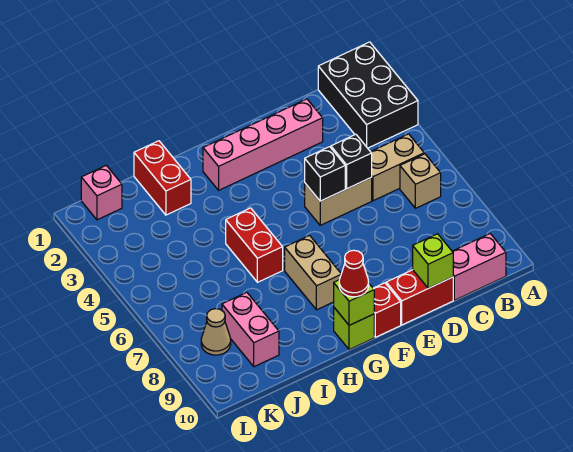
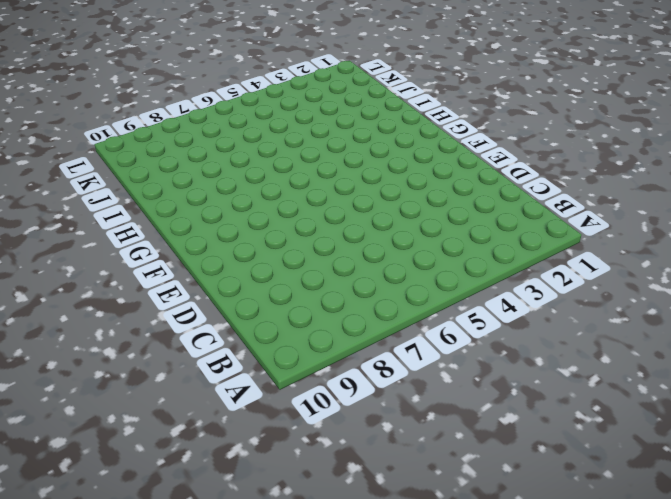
none -> black brick A1:B3 level 1
none -> tan brick B5:C5 level 1
none -> tan brick B6 level 1

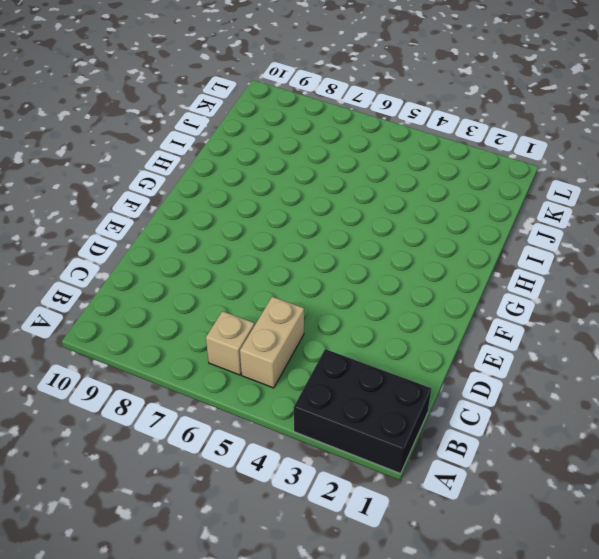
none -> pink brick B10:C10 level 1
none -> pink brick D2:G2 level 1
none -> tan brick D5:E5 level 1

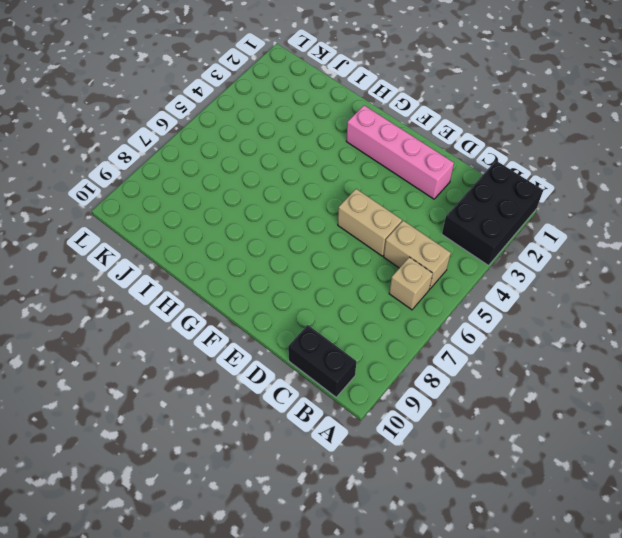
black brick B10:C10 level 1 -> pink brick B10:C10 level 1
none -> red brick D10:E10 level 1
none -> red brick F10 level 1
none -> tan brick G7:G8 level 1

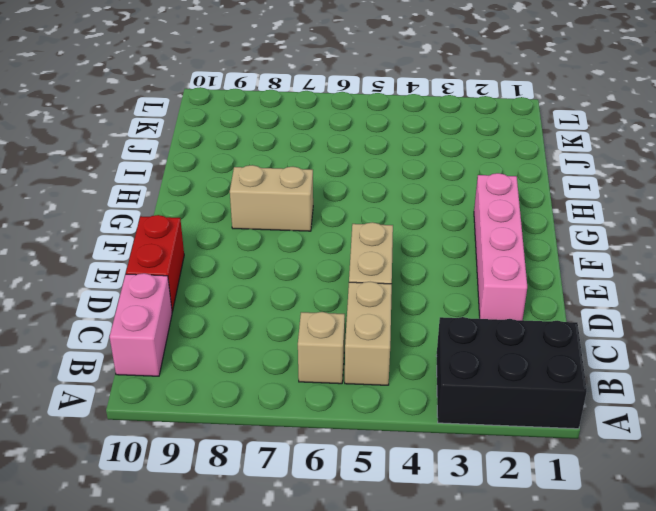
none -> red brick F10 level 1
none -> lime brick G10 level 1
none -> red brick H5:H6 level 1

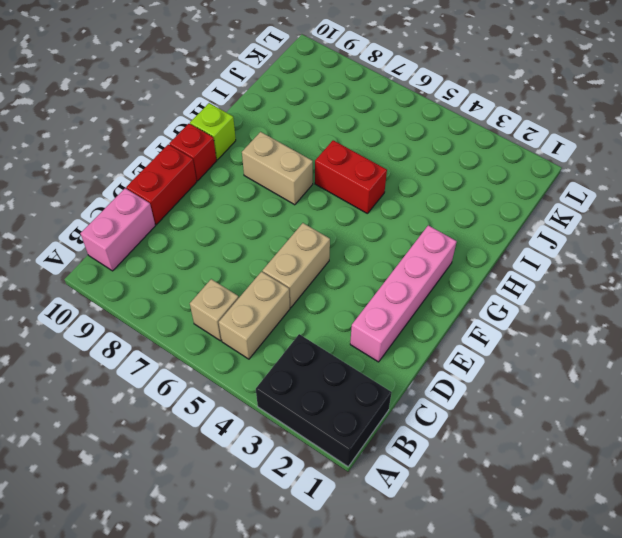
none -> red brick I1:I2 level 1
none -> pink brick J8:J9 level 1
none -> pink brick K1 level 1

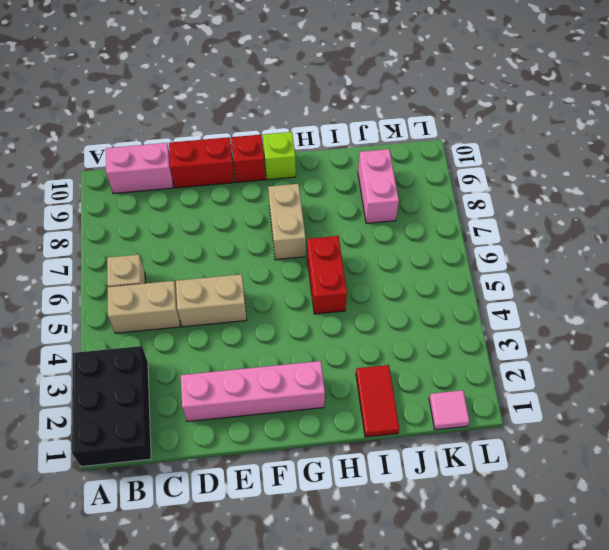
red tile I1:I2 level 1 -> red brick I1:I2 level 1
pink tile K1 level 1 -> pink brick K1 level 1
none -> tan cone K8 level 1
none -> black brick D5 level 2
none -> lime brick D10 level 2

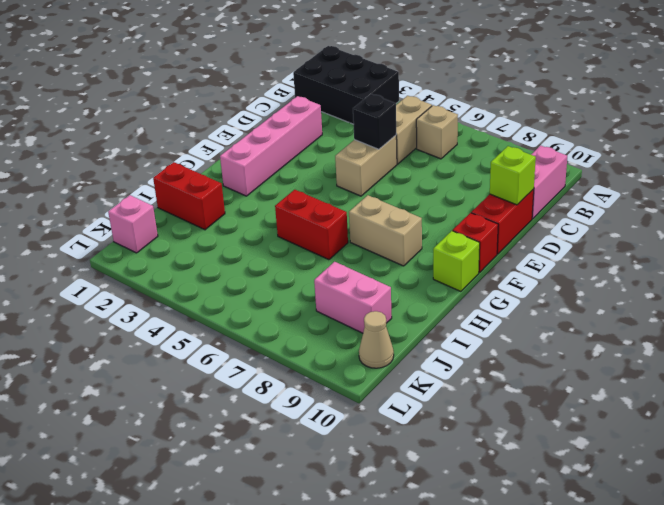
tan cone K10 level 1 -> tan cone K8 level 1
none -> black brick E5 level 2
none -> lime brick G10 level 2
none -> red cone G10 level 3

